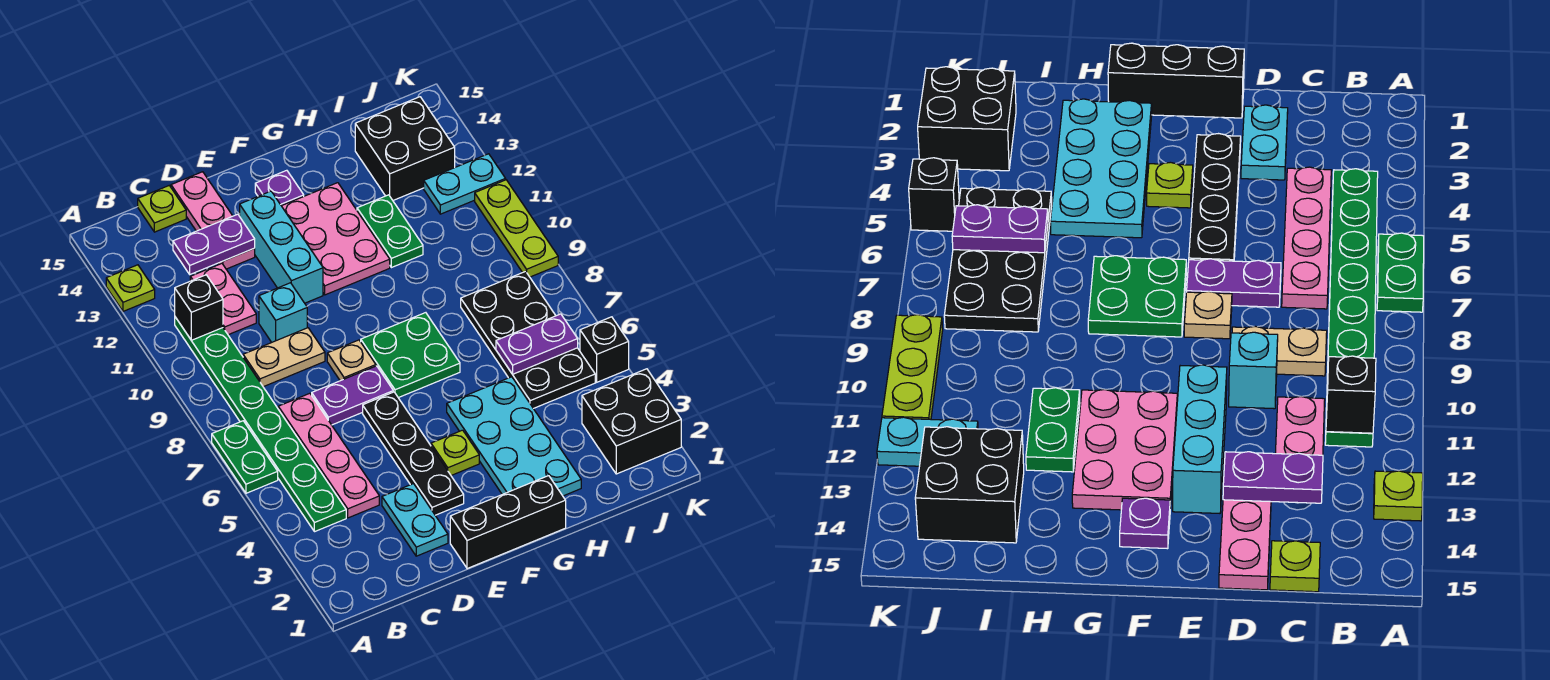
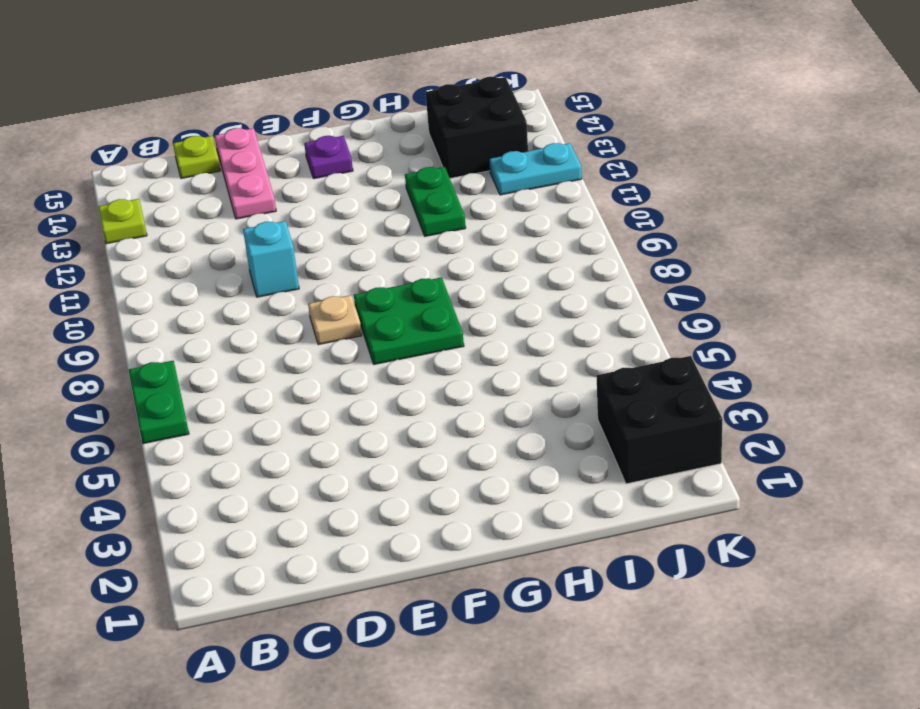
none -> green plate B4:B11 level 1
none -> pink plate C4:C7 level 1
none -> tan plate C9:D9 level 1
none -> pink plate C11:C12 level 1

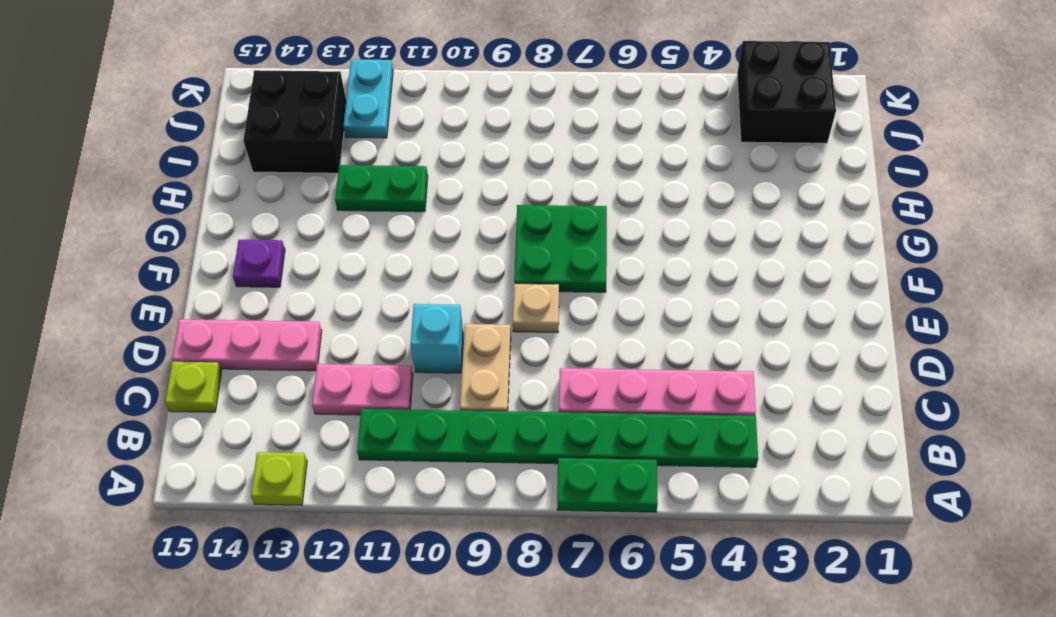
none -> cyan plate D2:D3 level 1
none -> purple plate D7:E7 level 1
none -> black brick E1:G1 level 1
none -> black plate E3:E6 level 1

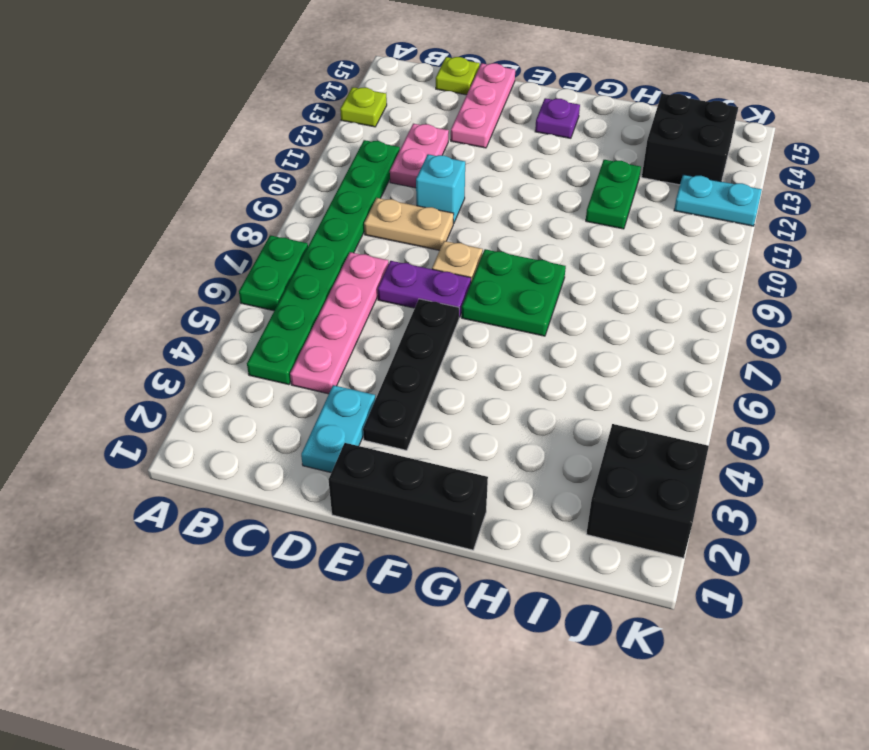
none -> cyan brick E11:E13 level 1
none -> lime plate F4 level 1
none -> pink plate F11:G13 level 1
none -> cyan plate G2:H5 level 1

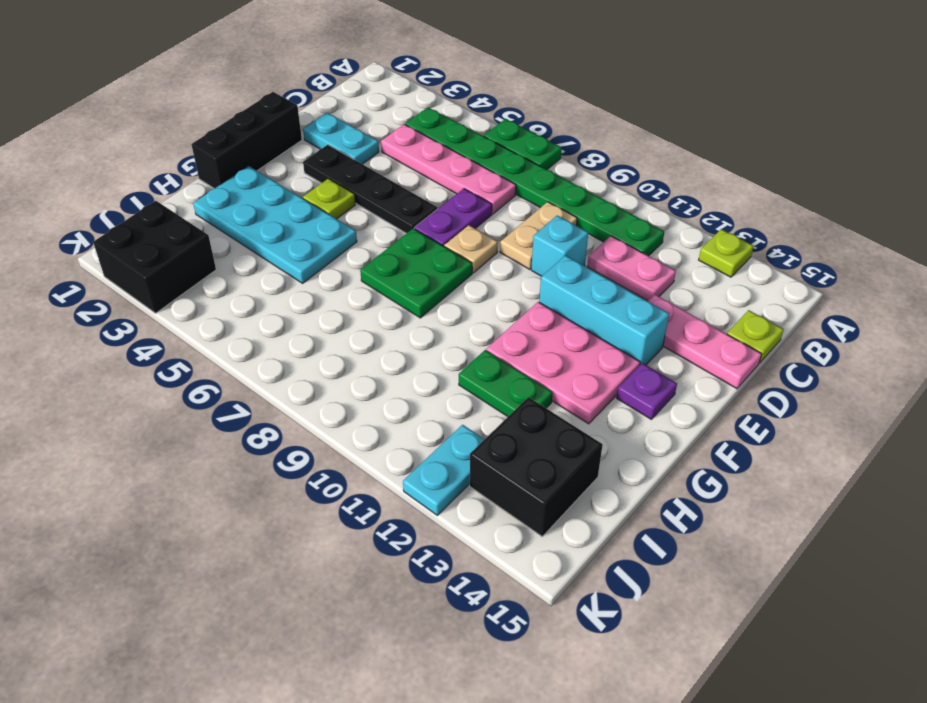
none -> black plate I5:J8 level 1
none -> black brick K5 level 1
none -> lime plate K9:K11 level 1
none -> black brick B11 level 2

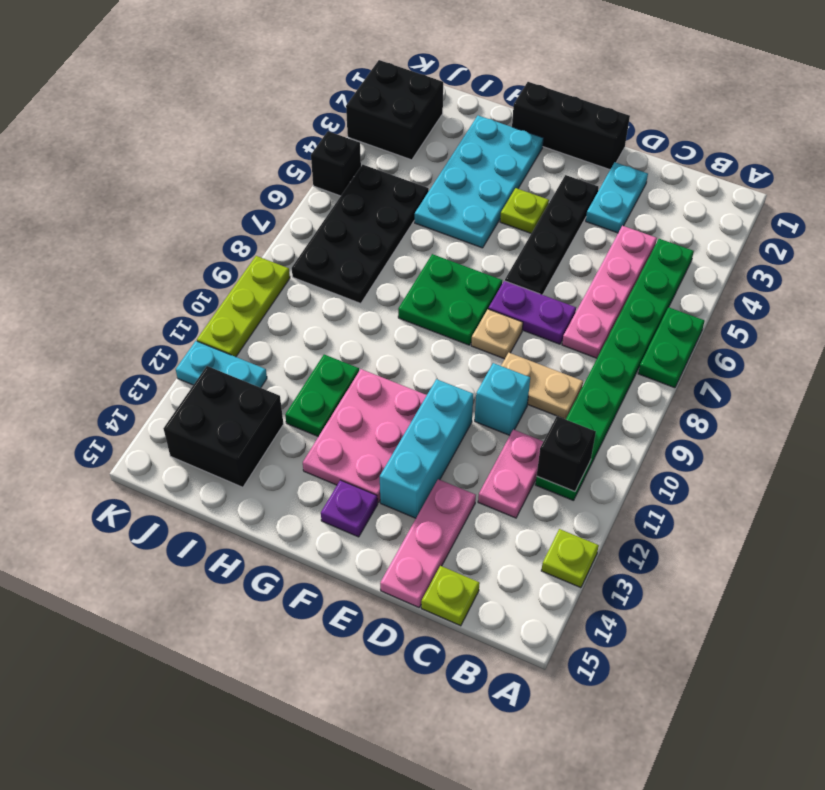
none -> purple plate C13:D13 level 2
none -> purple plate I6:J6 level 2

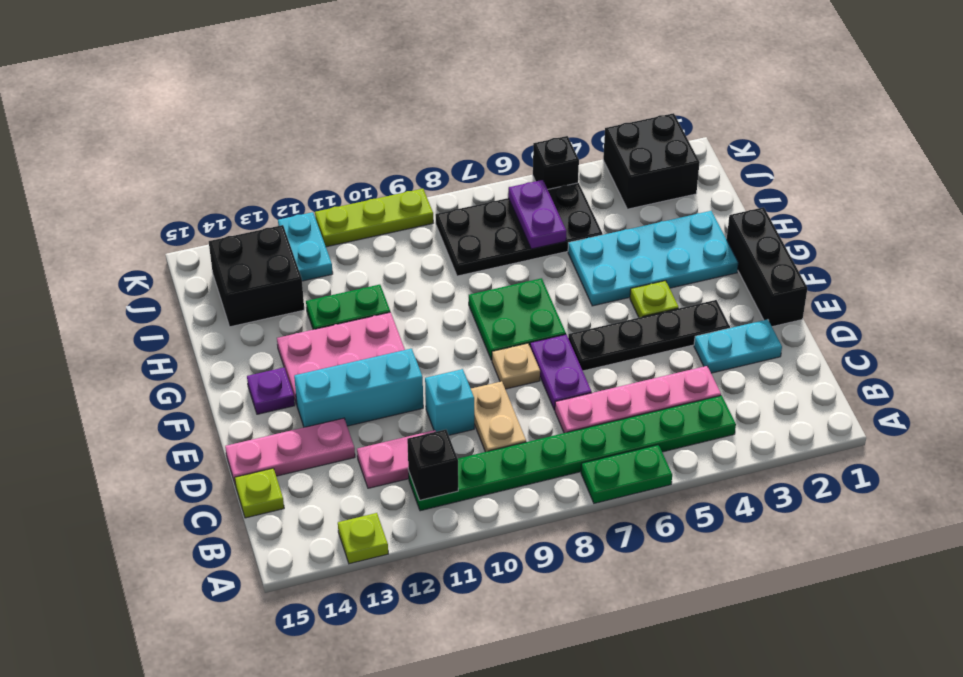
none -> purple plate C13:D13 level 2

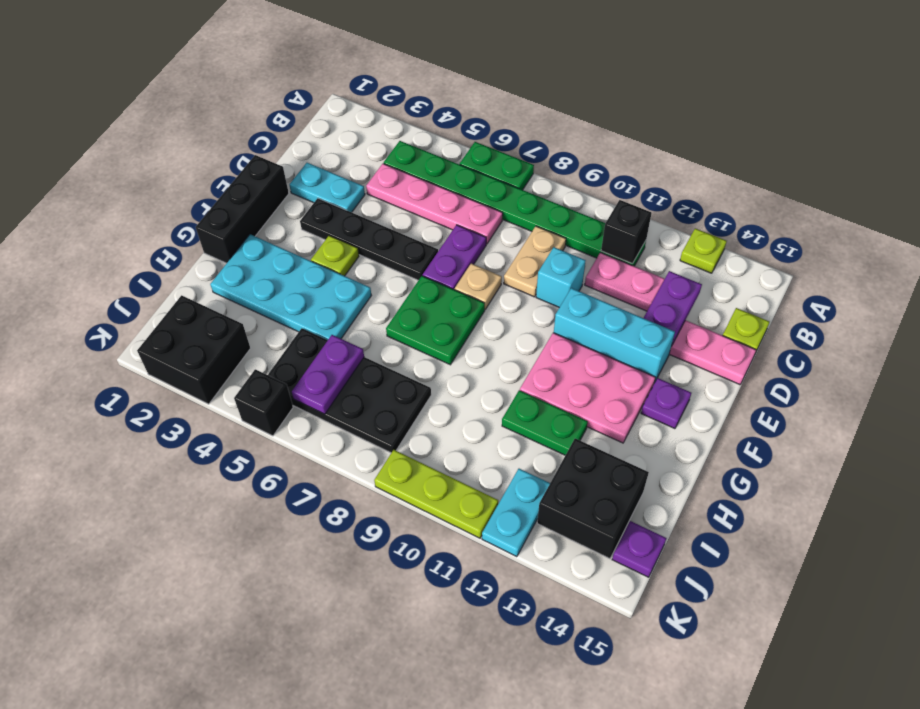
purple plate J15 level 1 -> none

